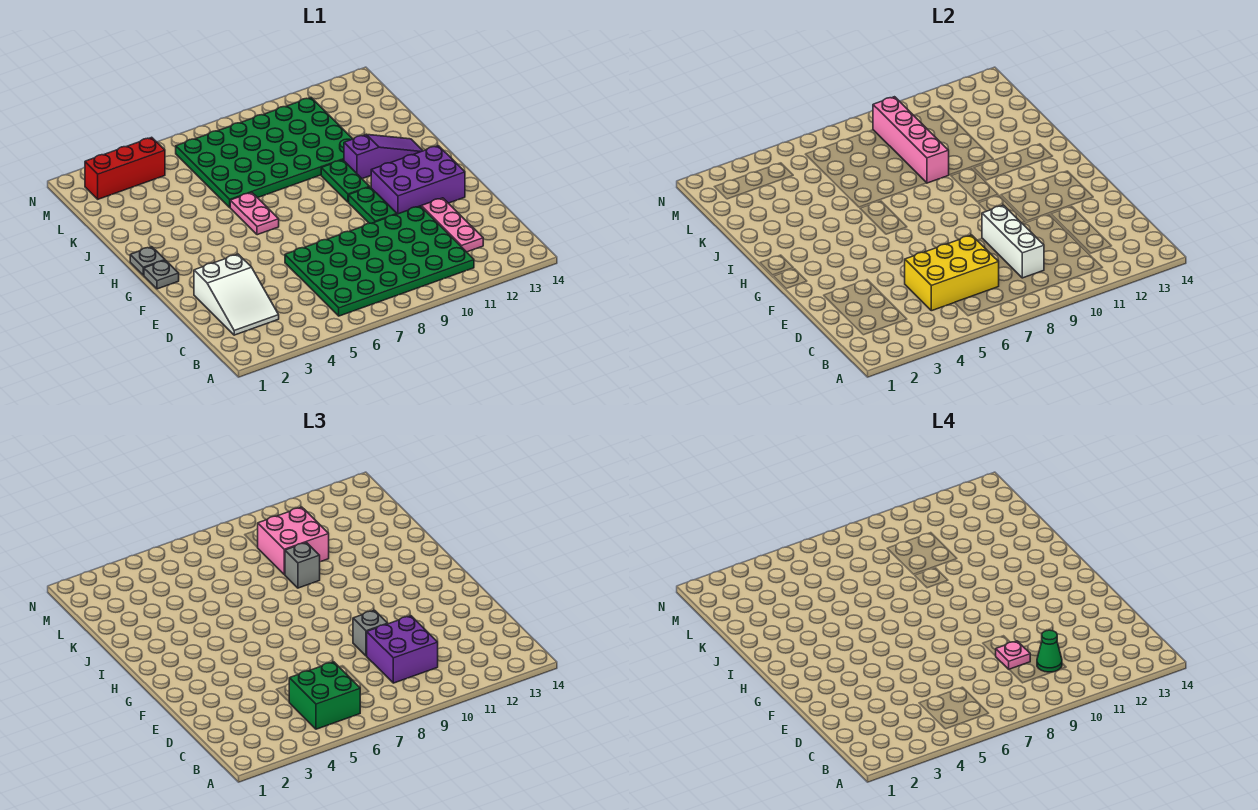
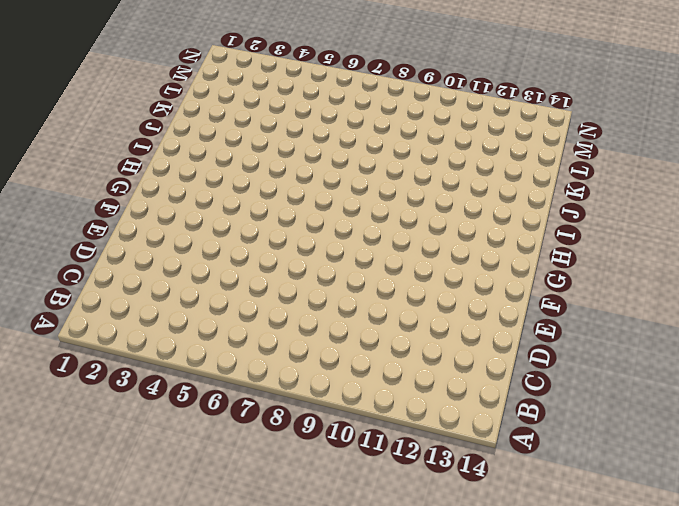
none -> green plate B6:E11 level 1
none -> white slope C2:E3 level 1 top E
none -> pink plate C12:E12 level 1

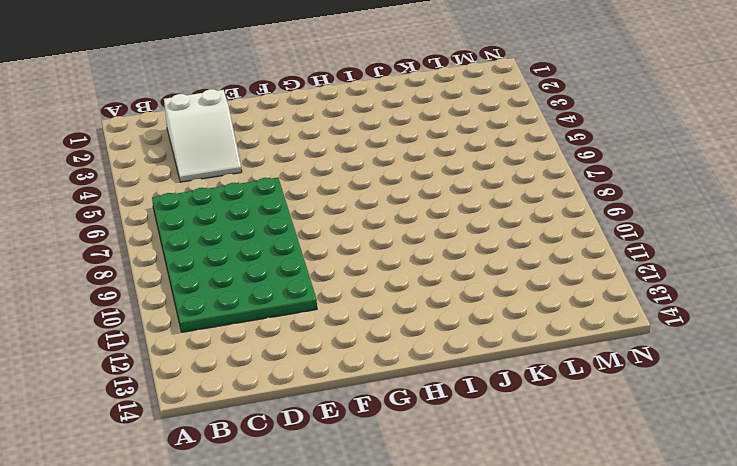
white slope C2:D4 level 1 top 2 -> white slope C2:E3 level 1 top E
none -> pink plate C12:E12 level 1
none -> green plate F10:G10 level 1
none -> purple brick F11:G13 level 1

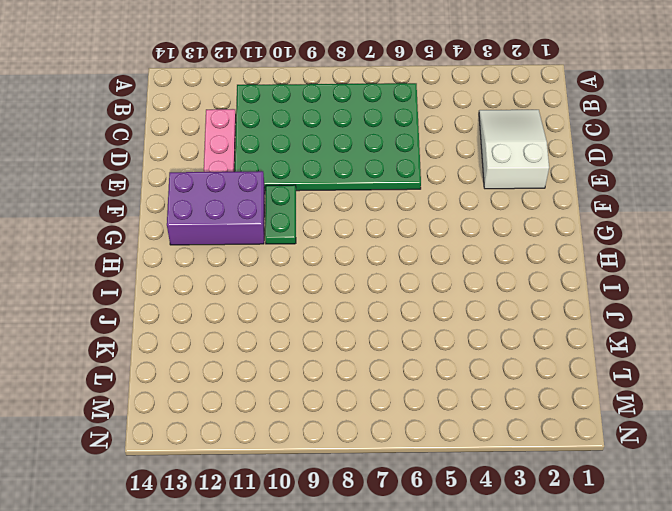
none -> grey plate G1 level 1
none -> grey plate H1 level 1
none -> pink plate H6:I6 level 1

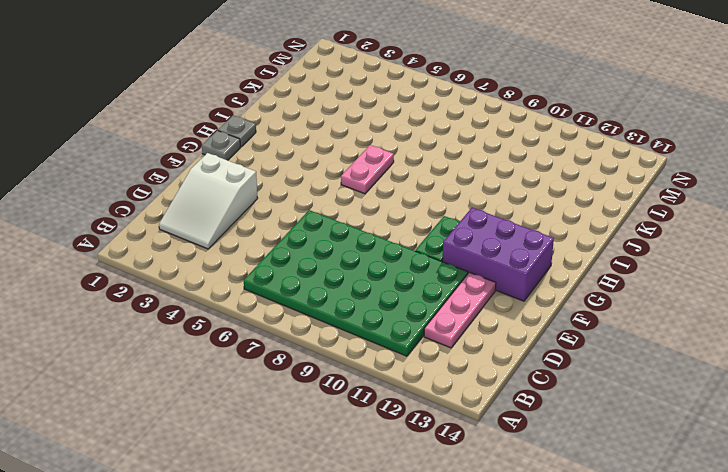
none -> green plate H10:I10 level 1
none -> purple slope I11:I13 level 1 top 11
none -> green plate J6:M11 level 1

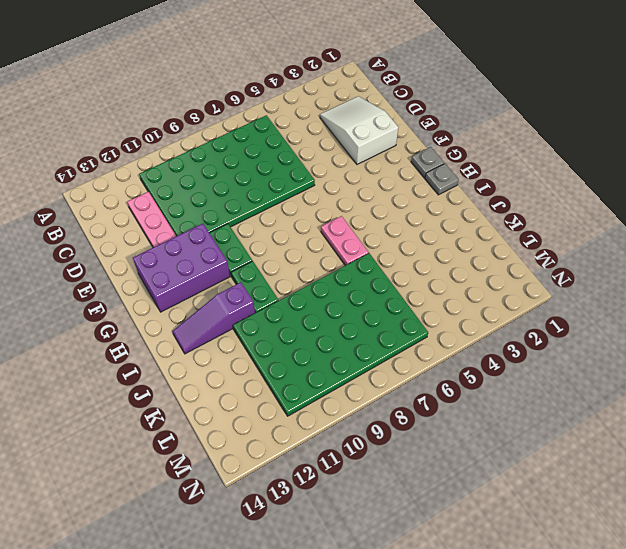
none -> red brick M2:M4 level 1
none -> yellow brick C5:D7 level 2
none -> white brick C9:E9 level 2

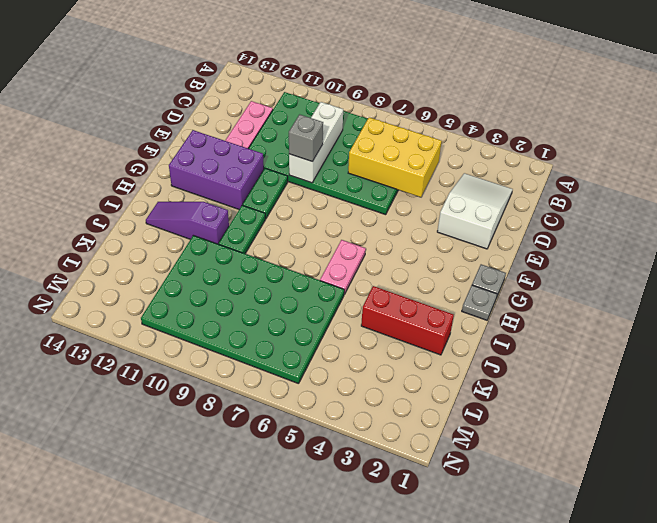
red brick J2:J4 level 1 -> red brick M2:M4 level 1
none -> pink brick J9:M9 level 2
none -> green brick B5:C6 level 3
none -> purple brick C9:D10 level 3

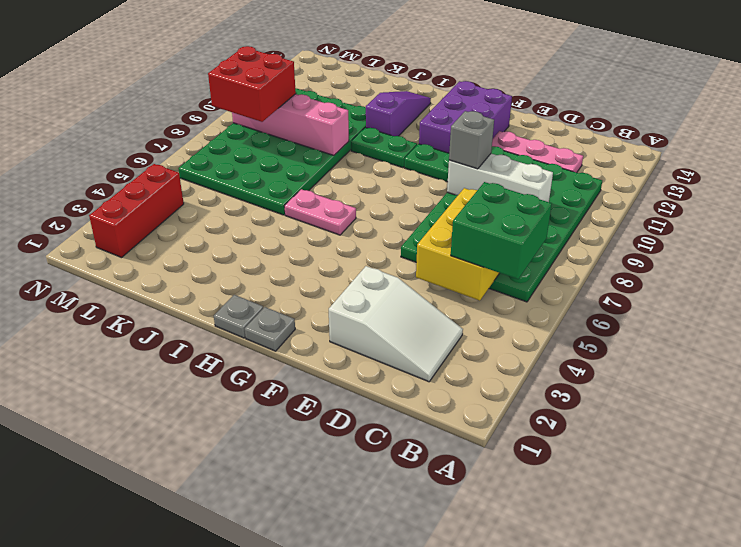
red brick L8:M9 level 3 -> pink brick K9:L10 level 3
none -> purple brick C9:D10 level 3
none -> grey brick J9 level 3
none -> green cone C10 level 4

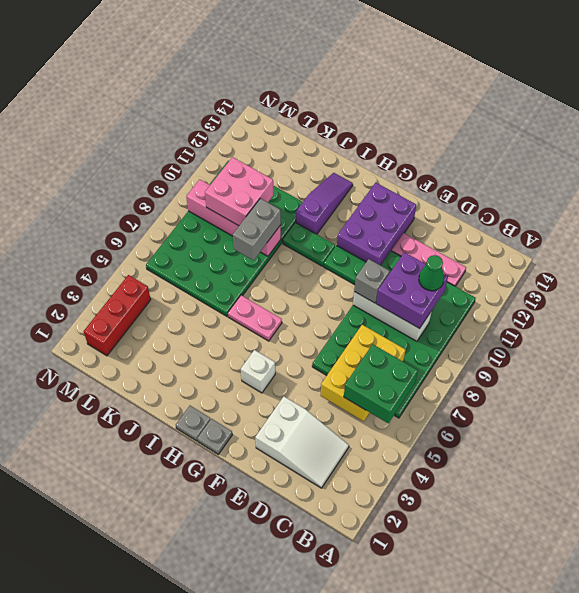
white brick G4 level 1 -> none
grey brick J8:J9 level 3 -> grey brick J9 level 3
none -> pink plate D9 level 4

